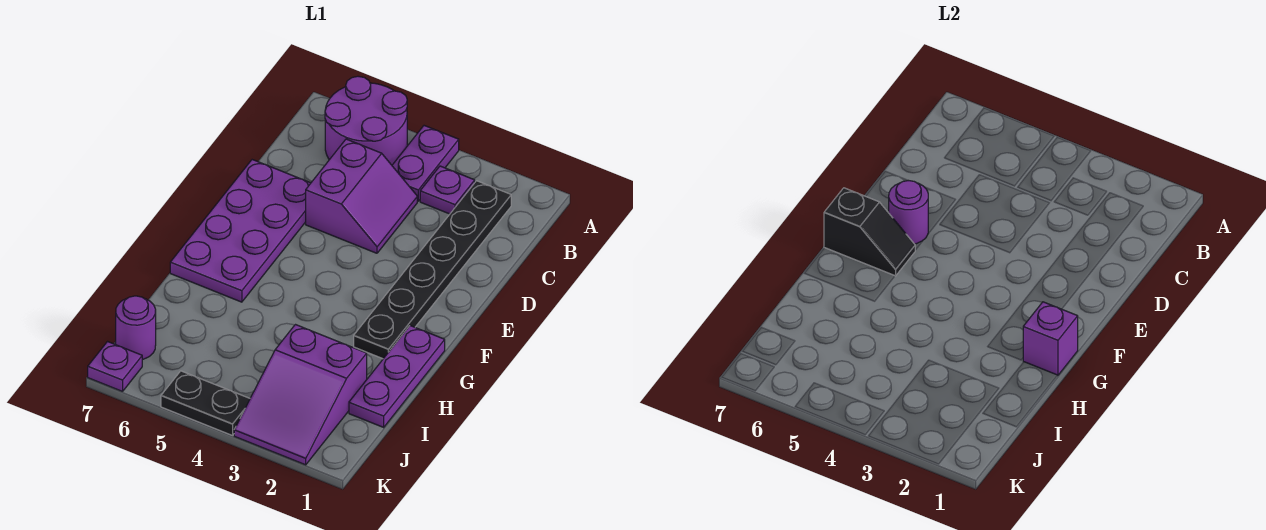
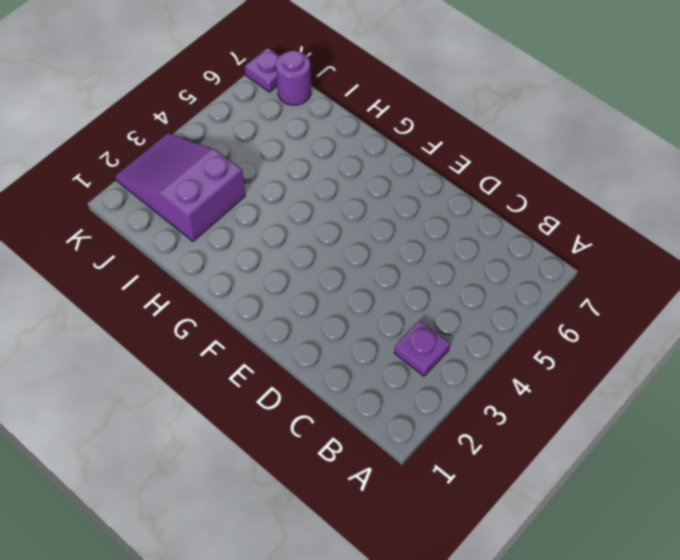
none -> purple plate A4:B4 level 1
none -> purple round brick A5:B6 level 1
none -> black plate B2:G2 level 1

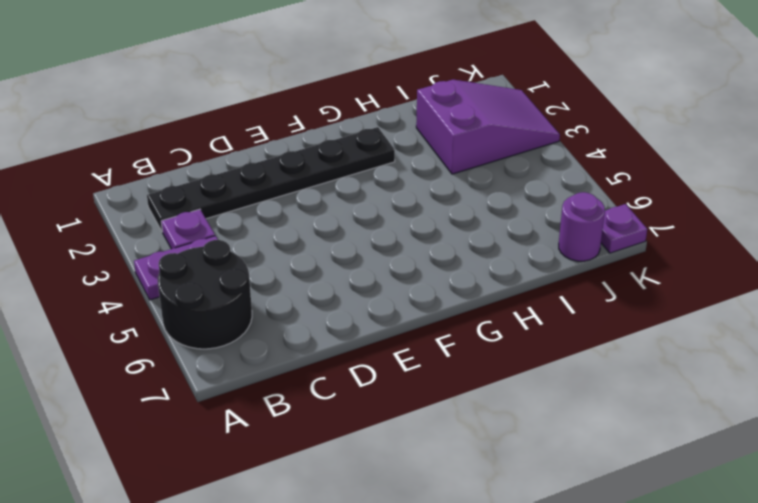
black round brick A5:B6 level 1 -> purple round brick A5:B6 level 1
none -> purple slope C4:D5 level 1 top 5
none -> purple plate D6:G7 level 1
none -> purple plate G1:I1 level 1

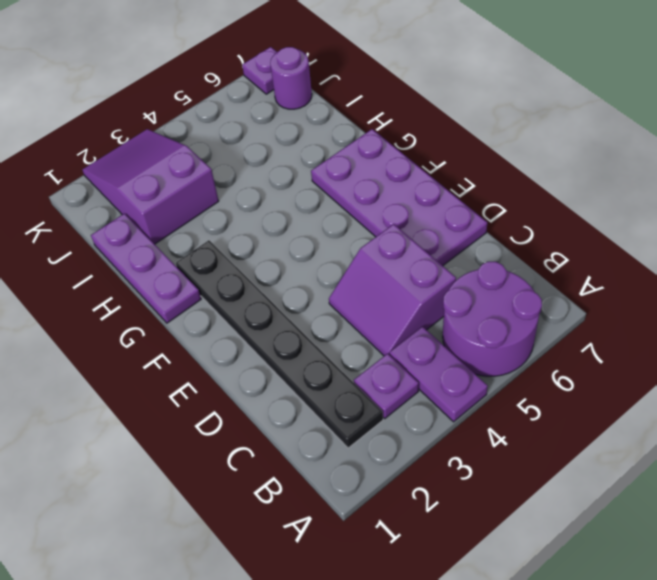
none -> black plate K4:K5 level 1
none -> purple round brick E6 level 2
none -> black slope F6:F7 level 2 top 7

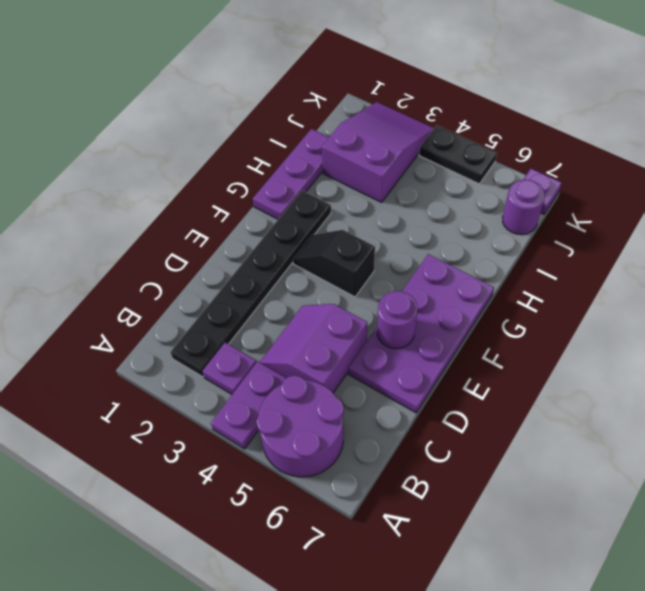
black slope F3:F4 level 1 top 4 -> black slope F6:F7 level 2 top 7
none -> purple brick G1 level 2

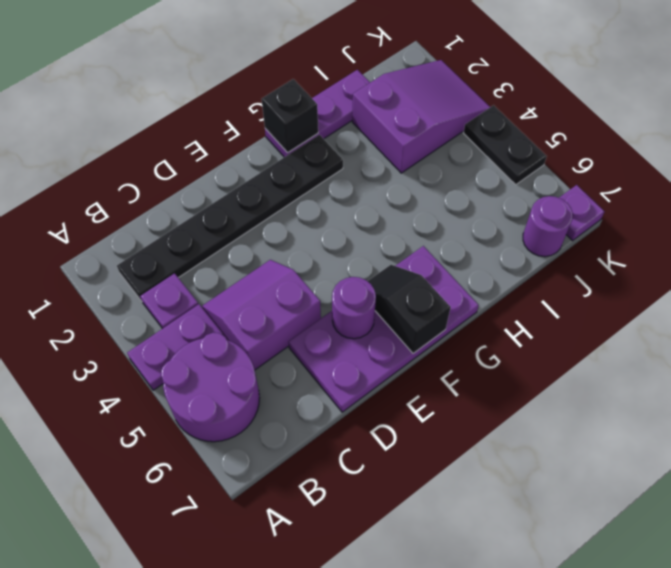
black brick G1 level 2 -> purple brick G1 level 2

